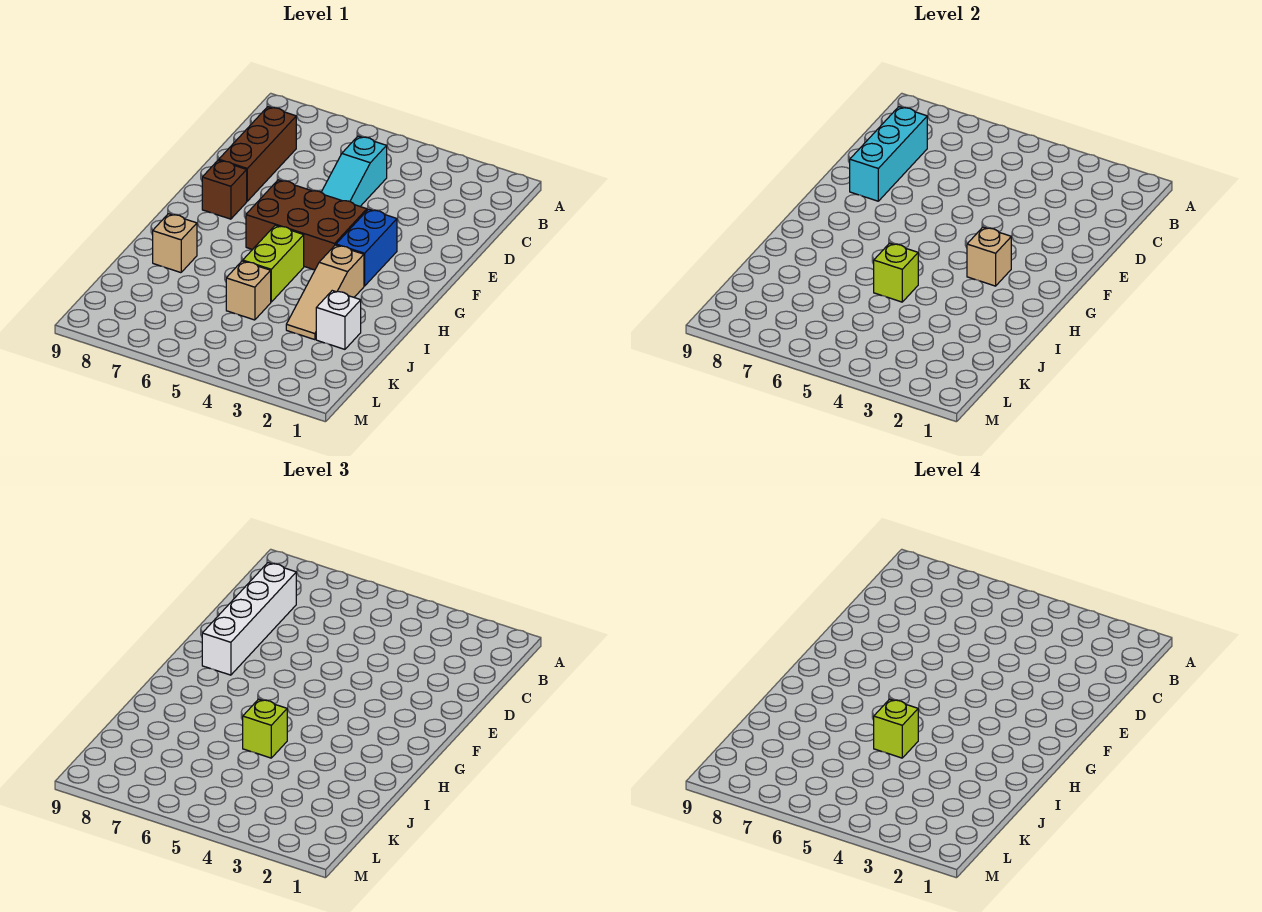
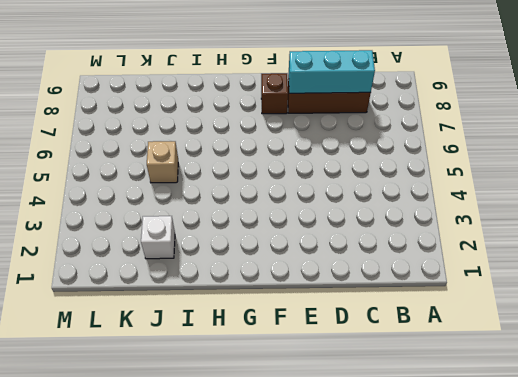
none -> cyan slope C5:E5 level 1 top C
none -> blue brick F3:G3 level 1
none -> brown brick F4:G6 level 1

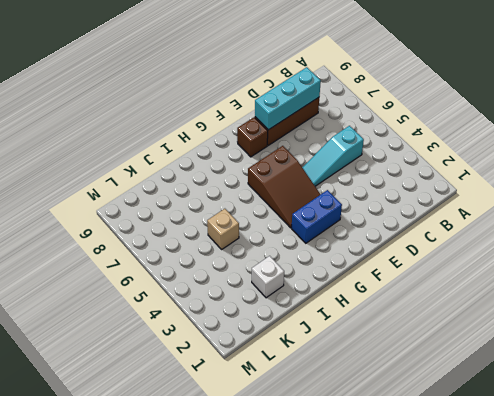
brown slope F4:G6 level 1 top 6 -> brown brick F4:G6 level 1
none -> tan slope H3:J3 level 1 top H
none -> lime brick H5:I5 level 1
none -> tan brick I8 level 1

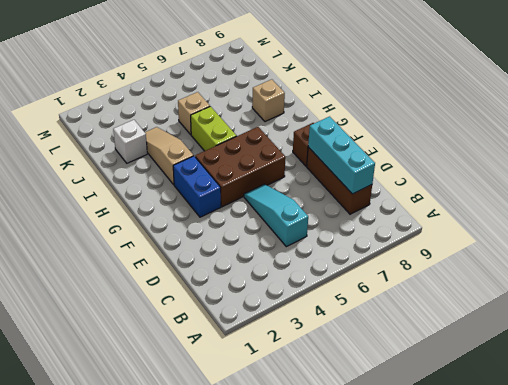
none -> tan brick G3 level 2
none -> lime brick I5 level 2
none -> white brick C8:F8 level 3

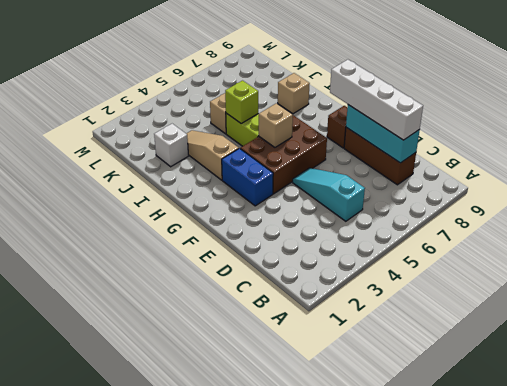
tan brick G5 level 2 -> tan brick G3 level 2
none -> lime brick I5 level 3
none -> lime brick I5 level 4

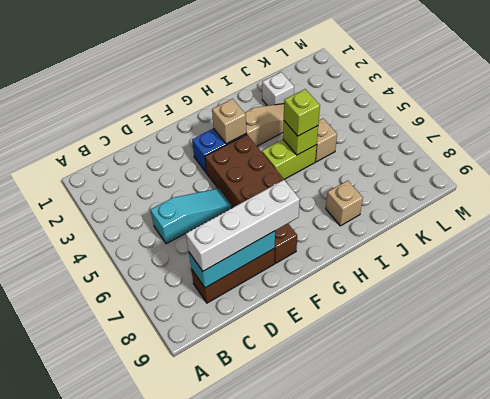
none -> lime brick I5 level 4

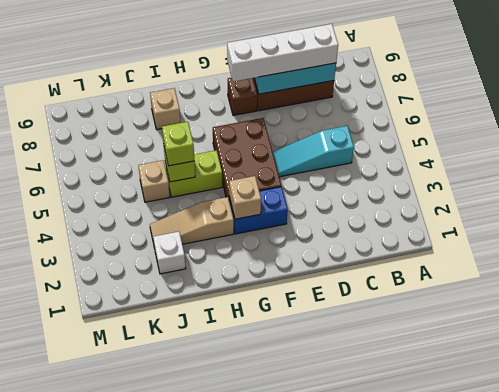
none -> lime brick I5 level 4

